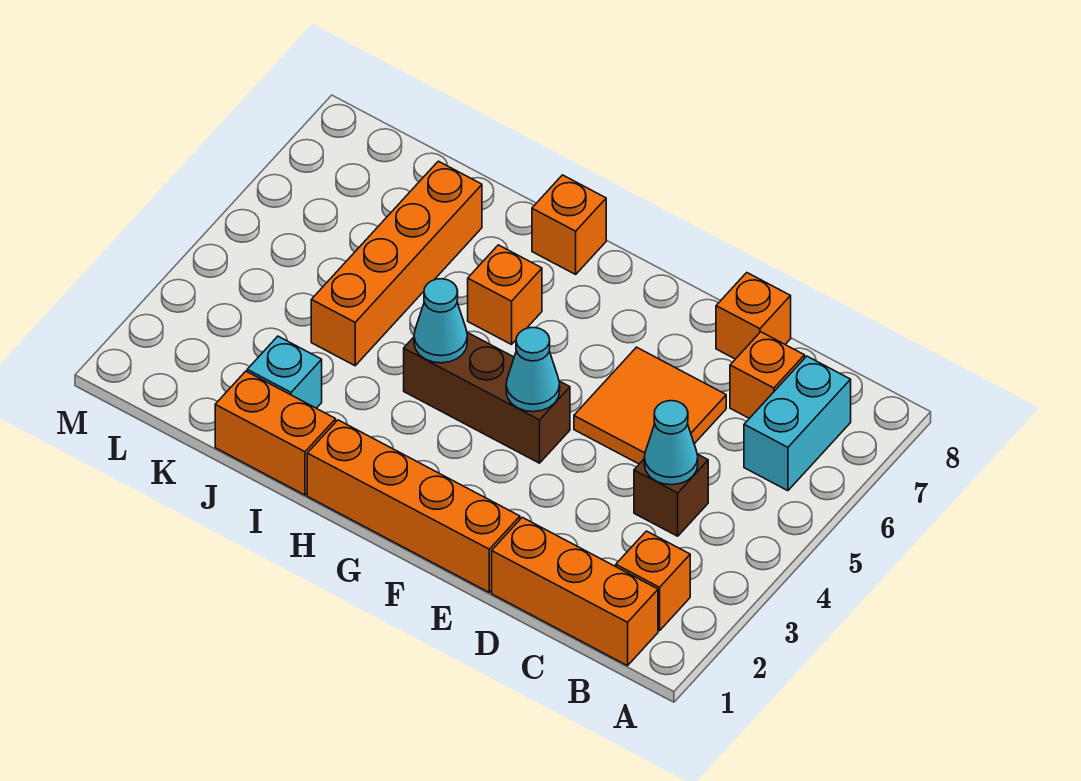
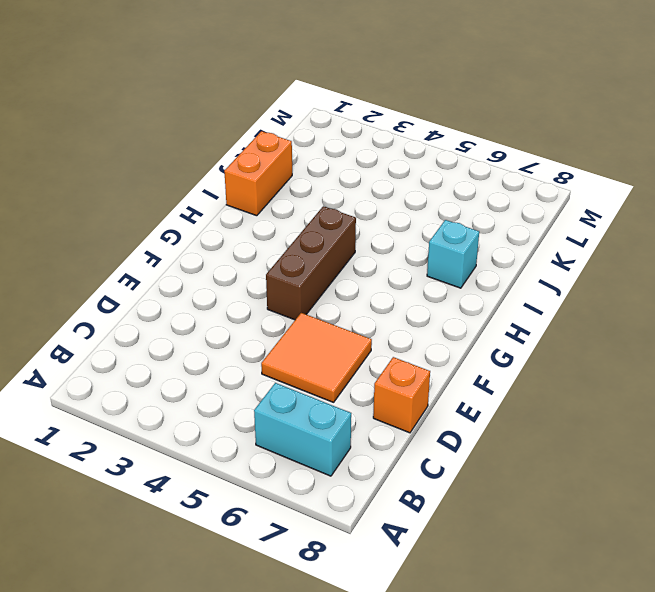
cyan brick I7 level 1 -> cyan brick J2 level 1
none -> orange brick B1:D1 level 1
none -> orange brick B2 level 1
none -> brown brick C4 level 1

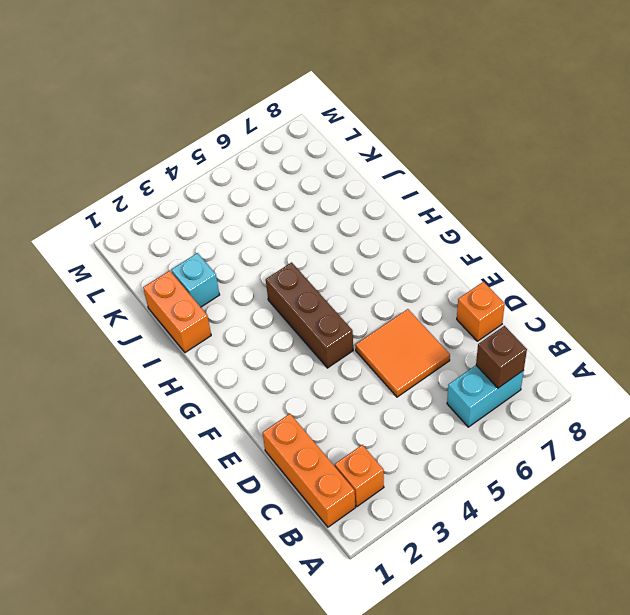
brown brick B7 level 2 -> brown brick C4 level 1
none -> orange brick C7 level 1
none -> orange brick E1:H1 level 1
none -> orange brick H6 level 1

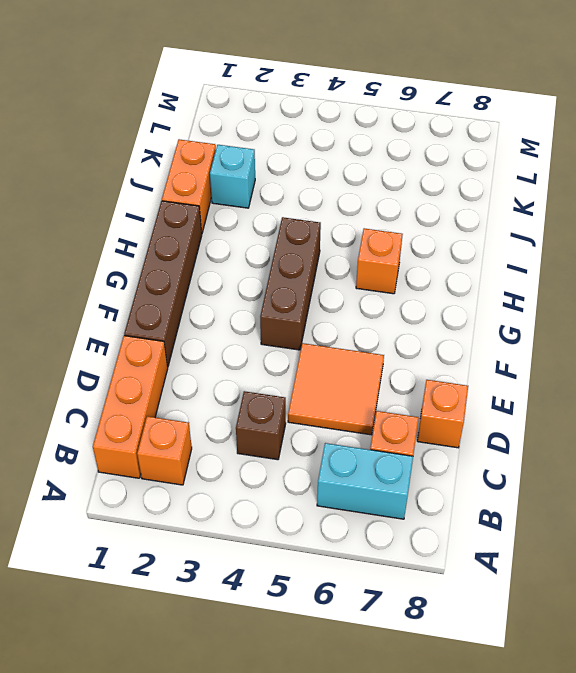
brown brick E1:H1 level 1 -> orange brick E1:H1 level 1
none -> orange brick H8 level 1
none -> orange brick J4:J7 level 1
none -> cyan cone C4 level 2

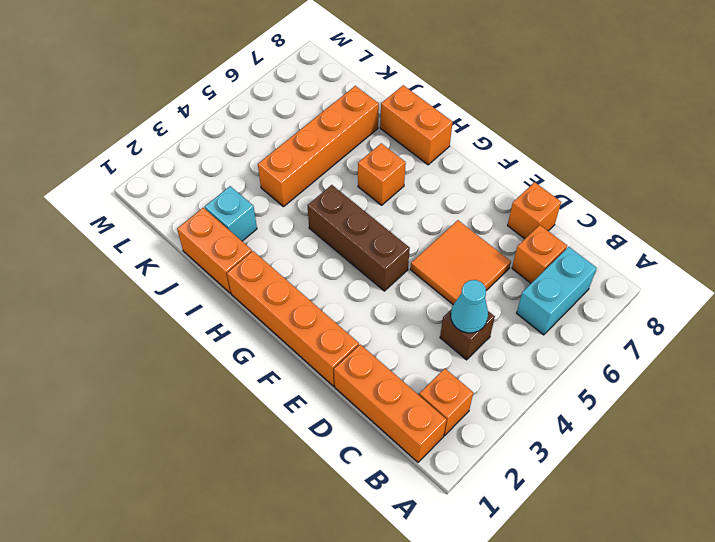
orange brick H8:I8 level 1 -> orange brick H8 level 1
none -> cyan cone F4 level 2
none -> cyan cone H4 level 2

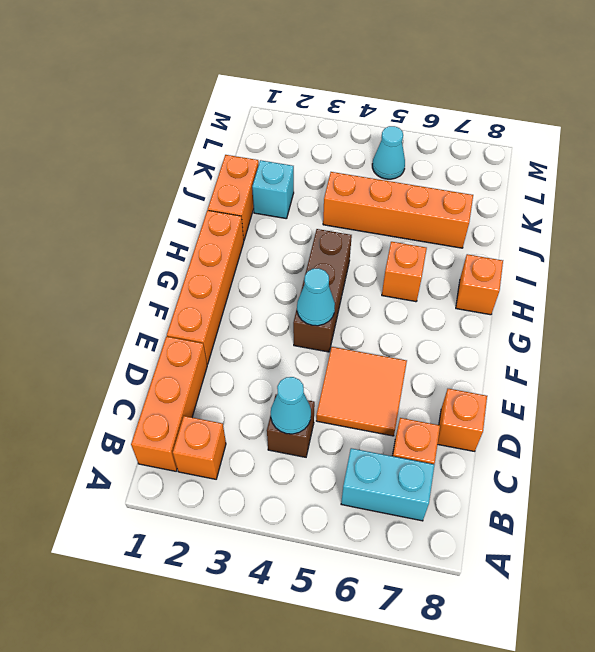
cyan cone L5 level 1 -> cyan cone H4 level 2

